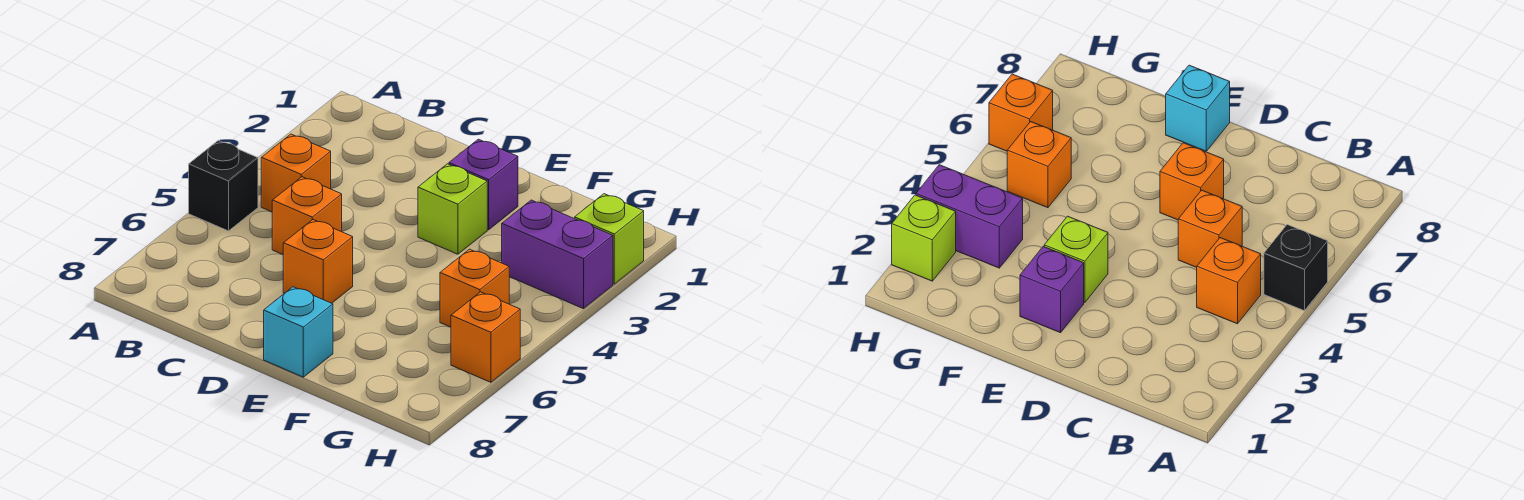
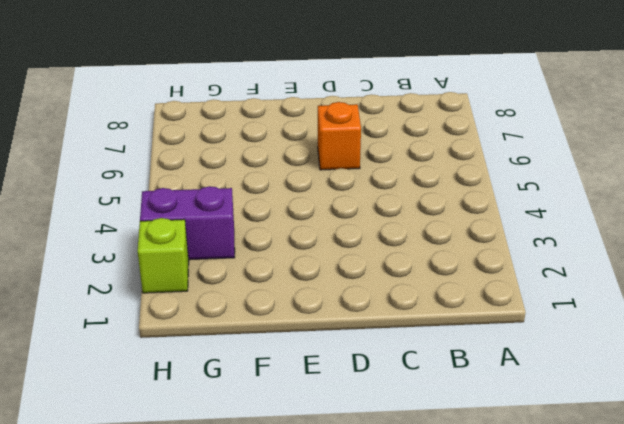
none -> black brick A5 level 1
none -> orange brick B4 level 1

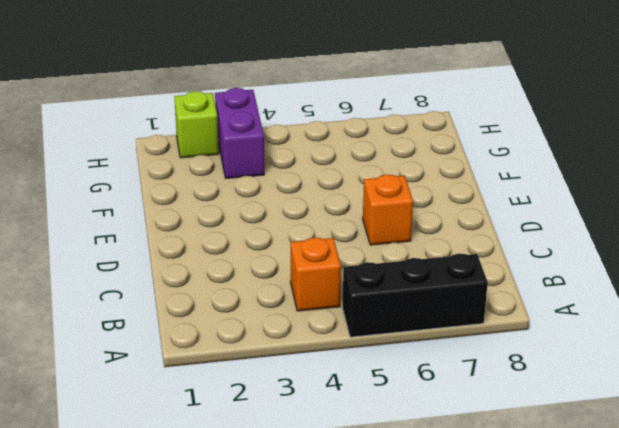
black brick A5:A7 level 1 -> black brick A5 level 1
none -> orange brick C5 level 1
none -> purple brick E2 level 1

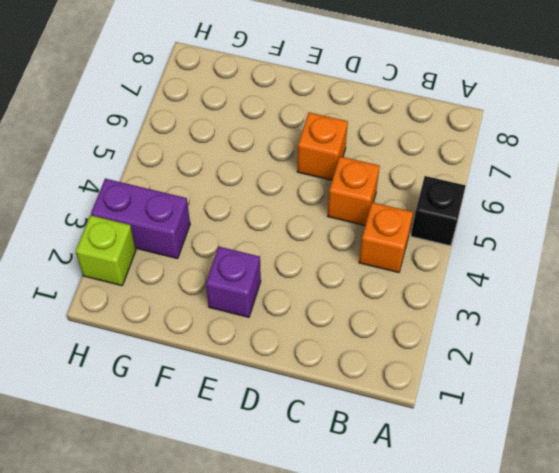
none -> lime brick E3 level 1
none -> cyan brick E8 level 1

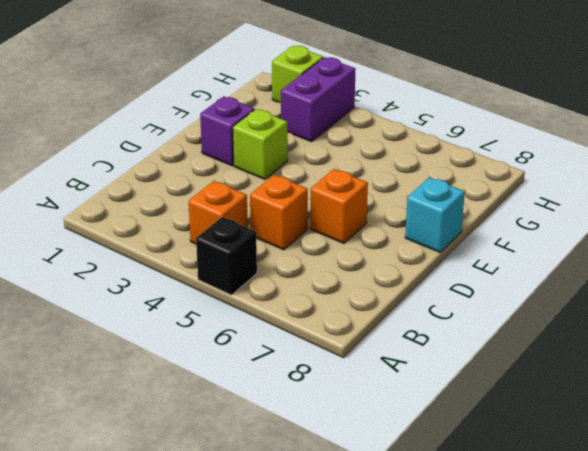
none -> orange brick G5 level 1
none -> orange brick H6 level 1

